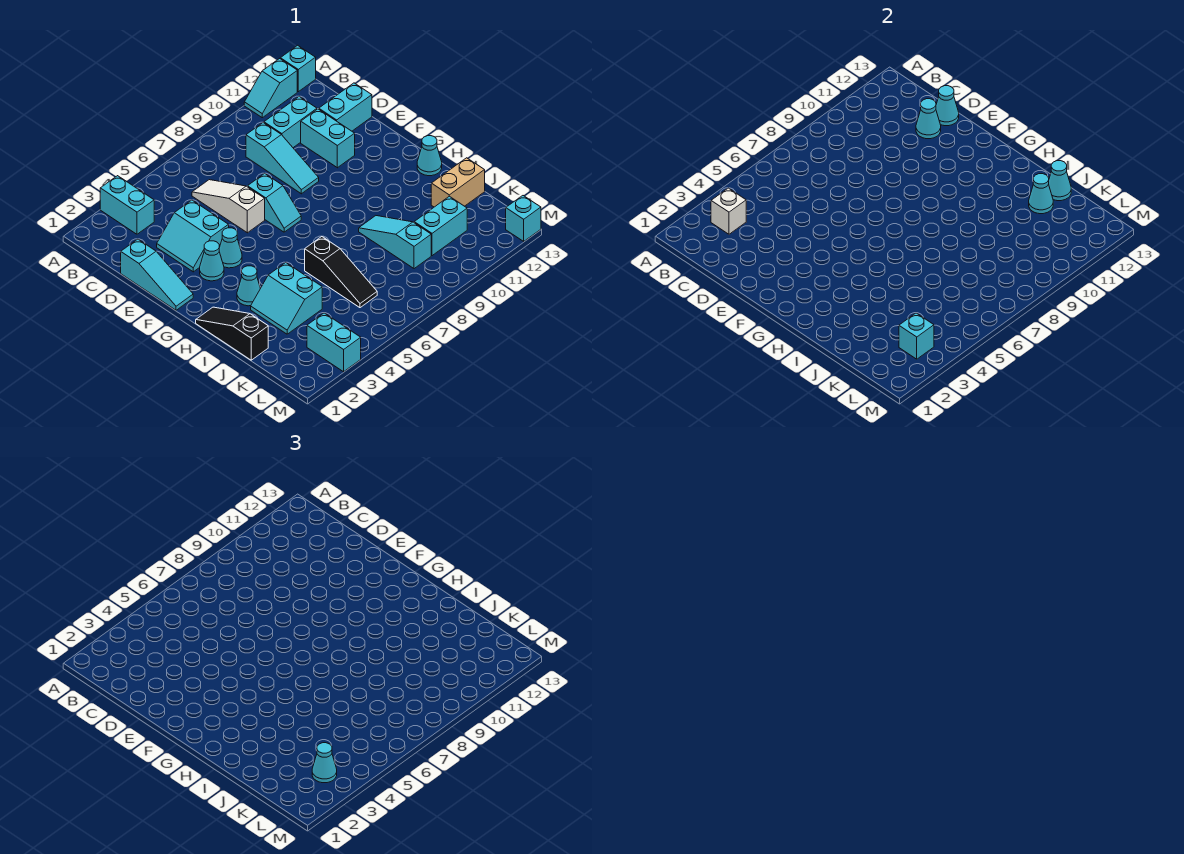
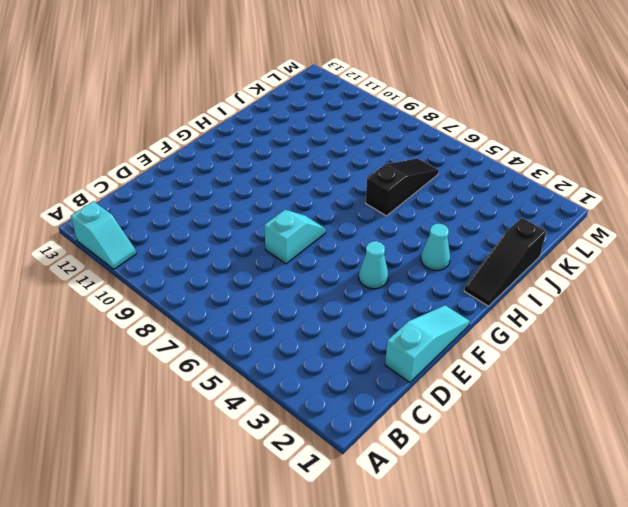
none -> cyan brick A3:B3 level 1
none -> cyan brick A13 level 1
none -> white slope C6:E6 level 1 top E
none -> cyan slope C9:E9 level 1 top C

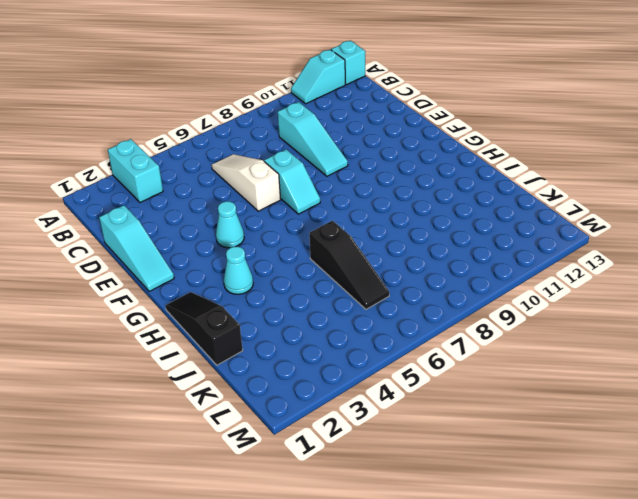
none -> cyan brick C10:C11 level 1
none -> cyan slope D3:E4 level 1 top 4
none -> cyan brick D11:E11 level 1
none -> cyan brick D12:D13 level 1

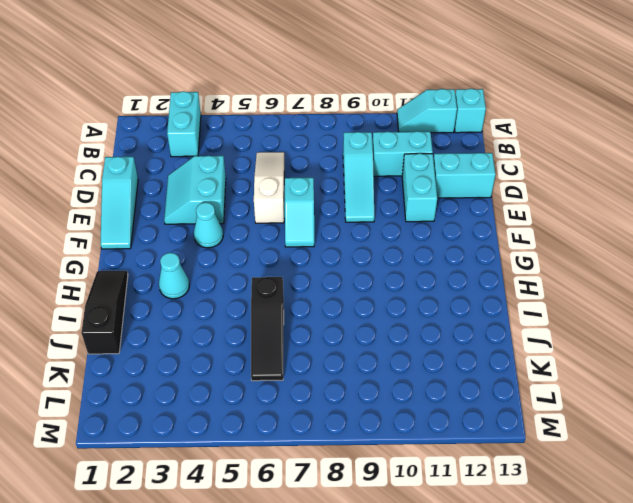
none -> cyan cone F3 level 1
none -> cyan cone H13 level 1
none -> cyan slope I3:J4 level 1 top 4
none -> cyan slope I9:K9 level 1 top K

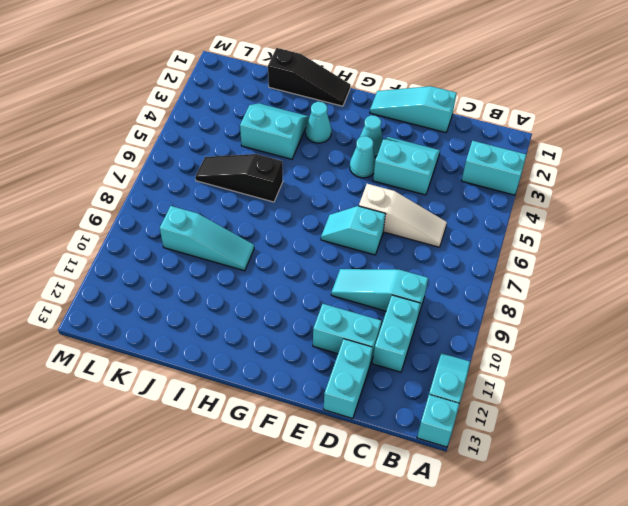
none -> cyan cone H13 level 1
none -> tan brick J12:J13 level 1
none -> cyan brick K10:K11 level 1
none -> cyan brick L3:M3 level 1

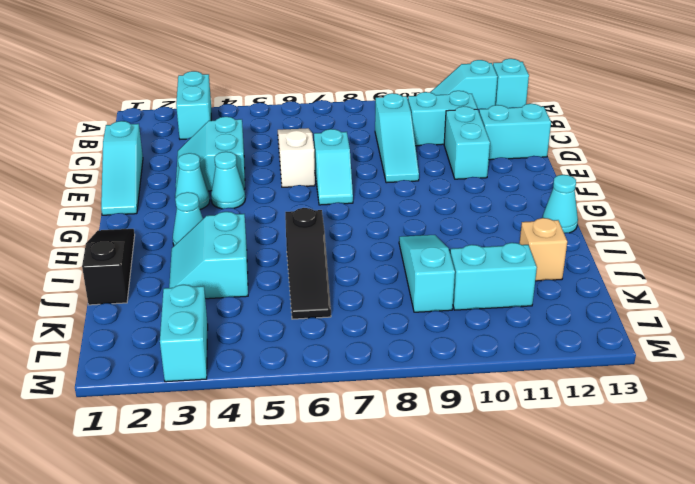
tan brick J12 level 1 -> tan brick J12:J13 level 1
none -> cyan brick M13 level 1
none -> white brick B3 level 2
none -> cyan cone D12 level 2
none -> cyan cone D13 level 2

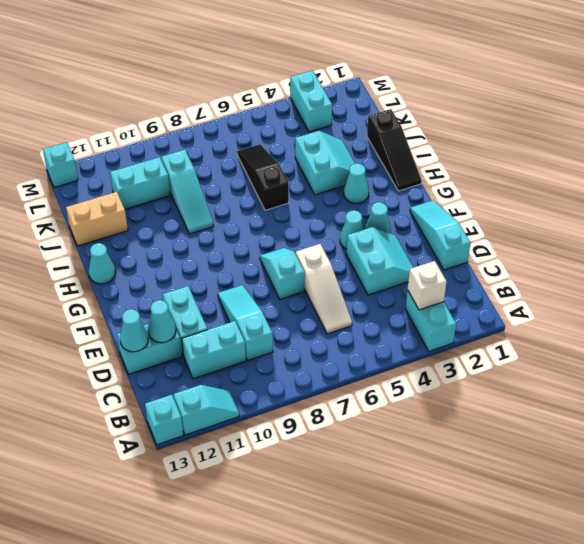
none -> cyan cone J12 level 2
none -> cyan cone J13 level 2
none -> cyan brick L3 level 2
none -> cyan cone L3 level 3

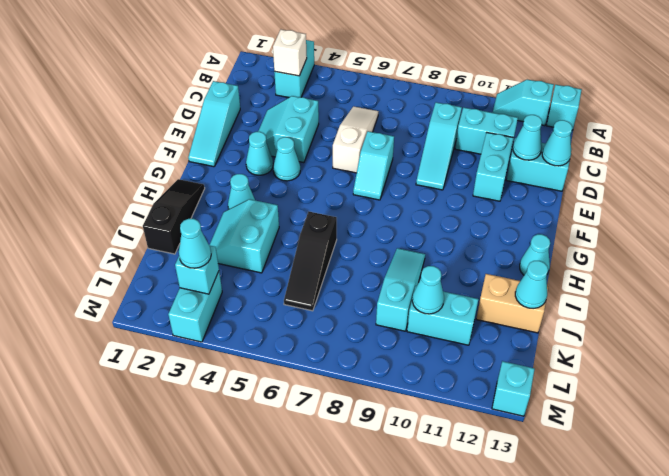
cyan cone K10 level 2 -> cyan cone J12 level 2

